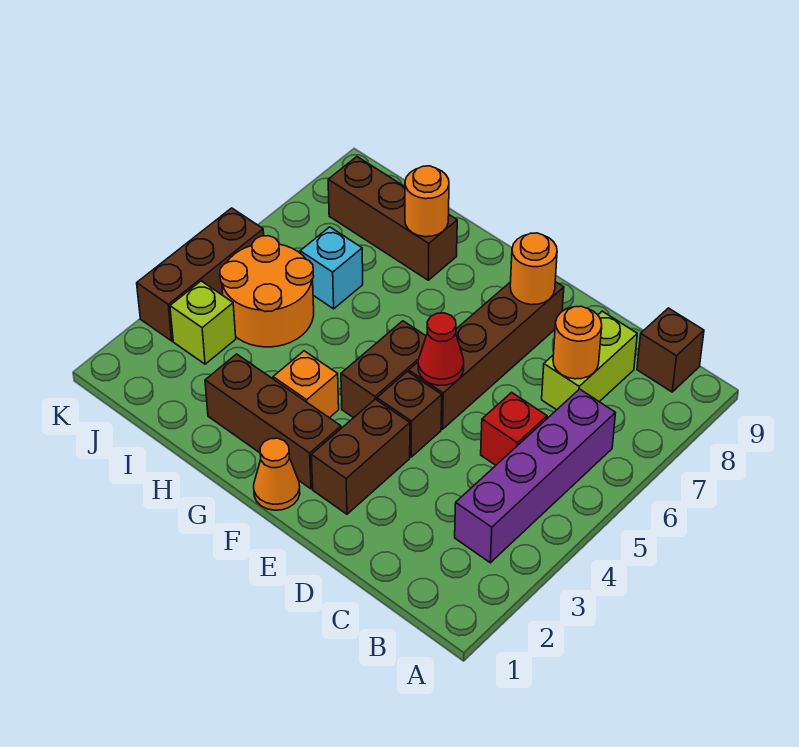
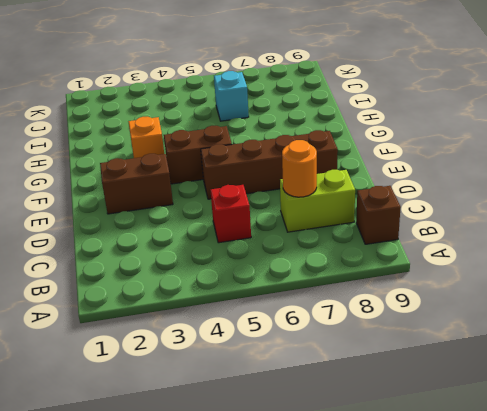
none -> purple brick B3:B6 level 1
none -> brown brick E4 level 1
none -> orange cone F1 level 1

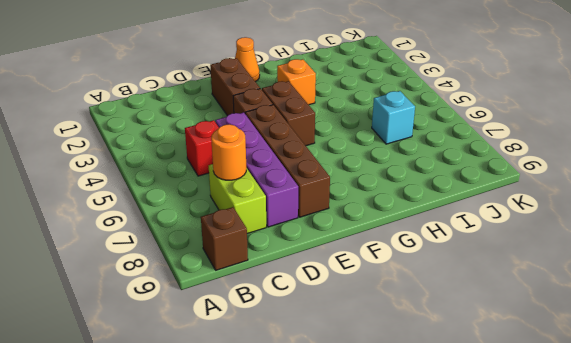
purple brick D5:D8 level 1 -> purple brick B3:B6 level 1
none -> brown brick F2:H2 level 1
none -> brown brick H8:J8 level 1
none -> orange round brick I4:J5 level 1

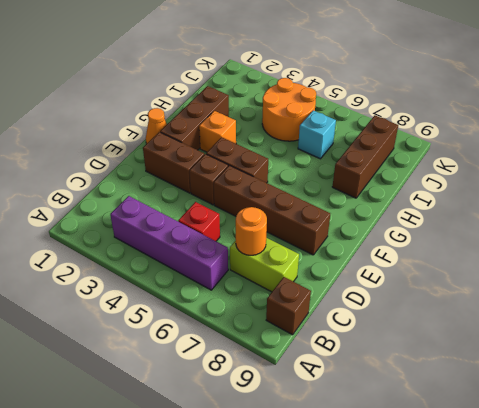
none -> lime brick J3 level 1
none -> brown brick K3:K5 level 1
none -> red cone E5 level 2

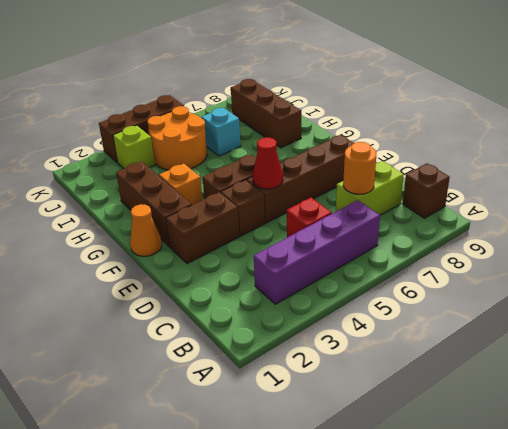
none -> orange round brick E8 level 2
none -> orange round brick H8 level 2

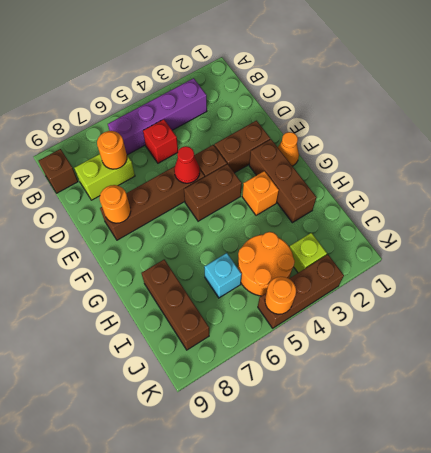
orange round brick K5 level 2 -> orange round brick H8 level 2

